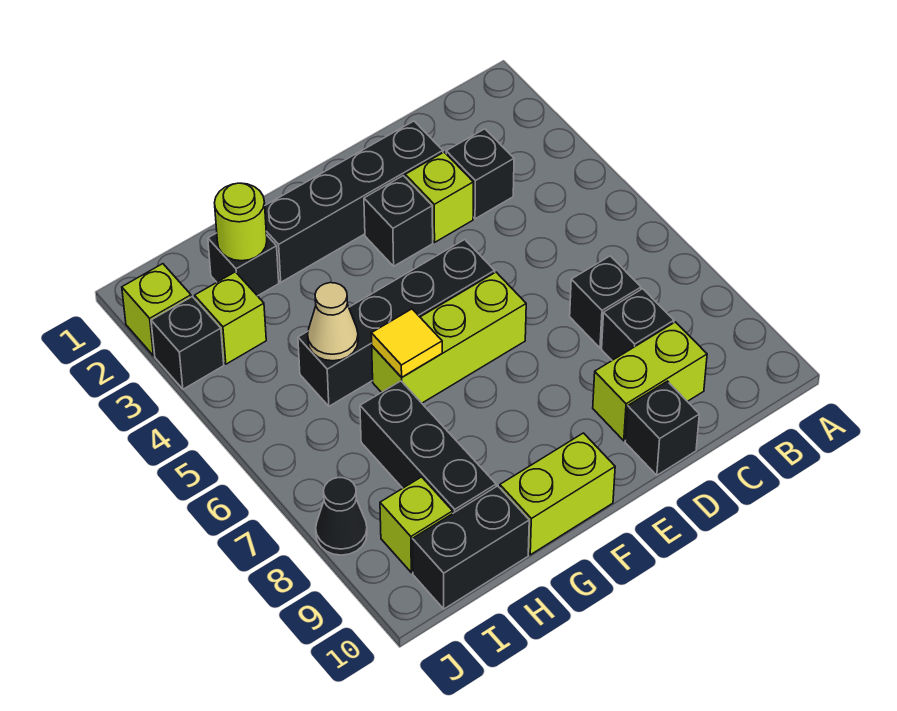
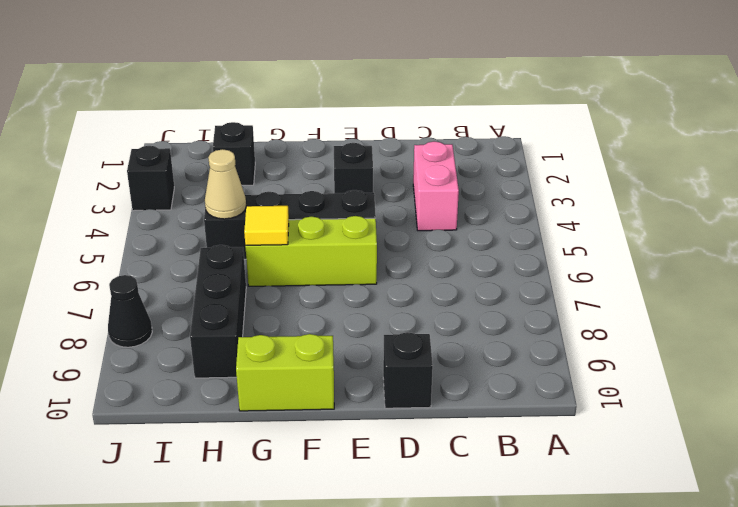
pink brick C3:C4 level 1 -> black brick C3 level 1
none -> black brick C7 level 1
none -> black brick C8 level 1
none -> lime brick C9:D9 level 1

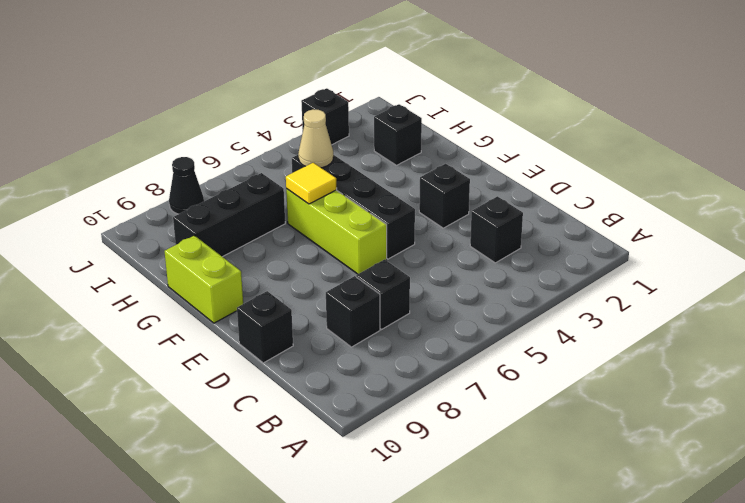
none -> lime brick C9:D9 level 1
none -> black brick D2:G2 level 1
none -> lime brick D3 level 1

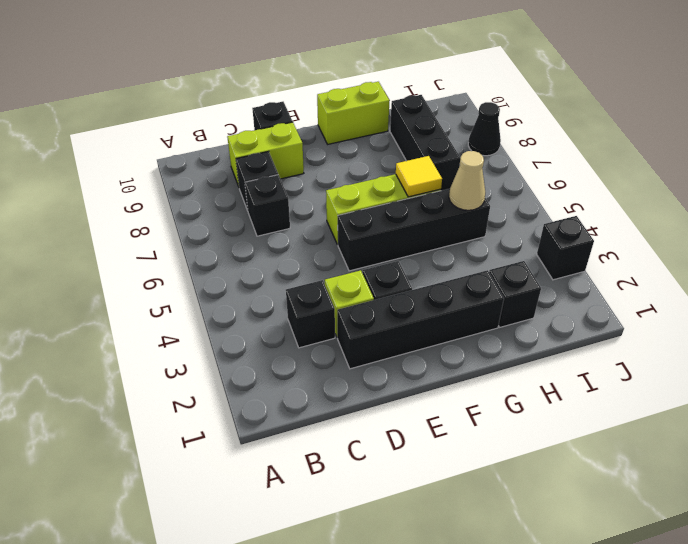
none -> black brick H10:I10 level 1
none -> lime brick I3 level 1
none -> lime brick I9 level 1

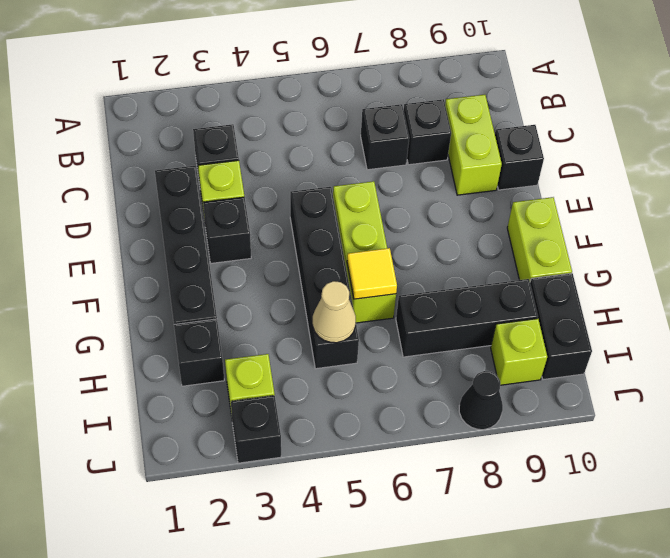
none -> lime brick J2 level 1
none -> lime round brick H2 level 2

